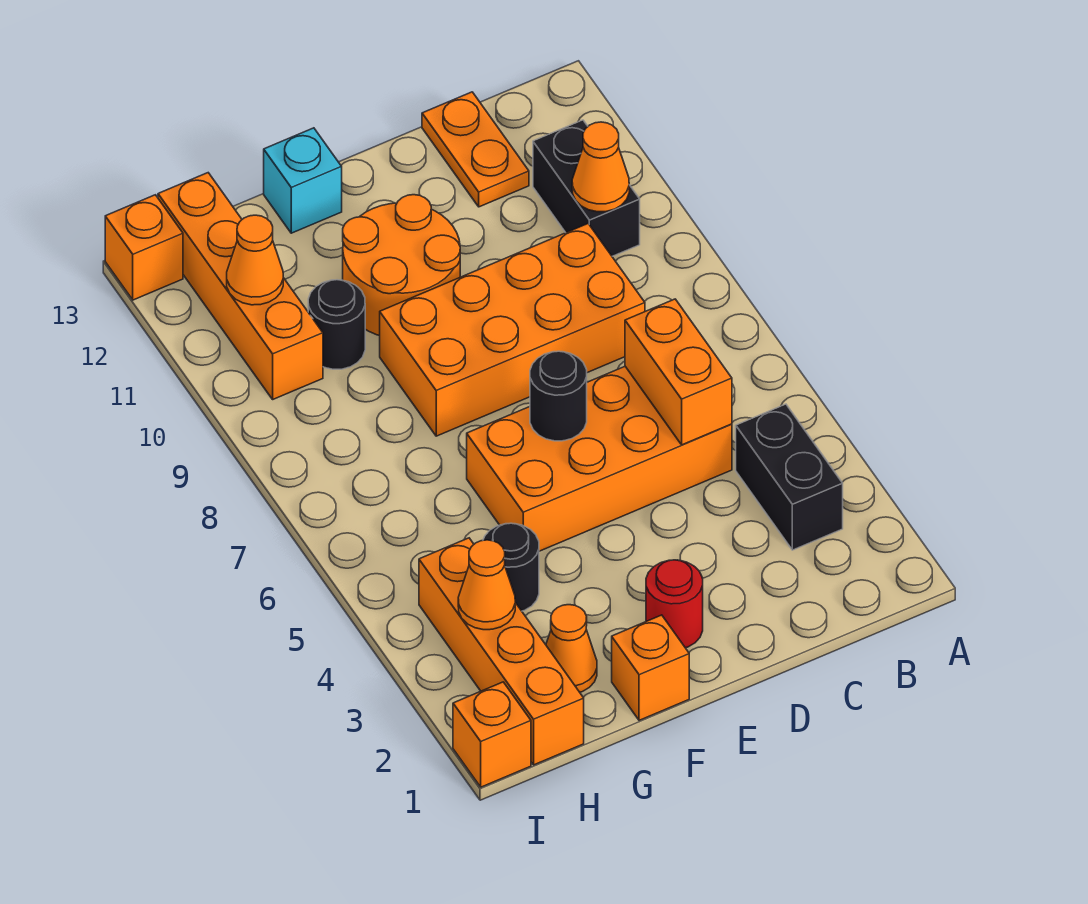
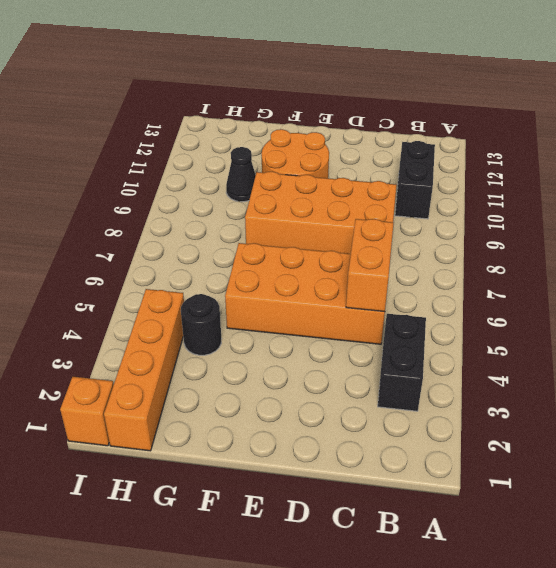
black cone G10 level 1 -> black round brick G10 level 1
none -> orange plate C12:C13 level 1
none -> red round brick E2 level 1
none -> orange brick F1 level 1

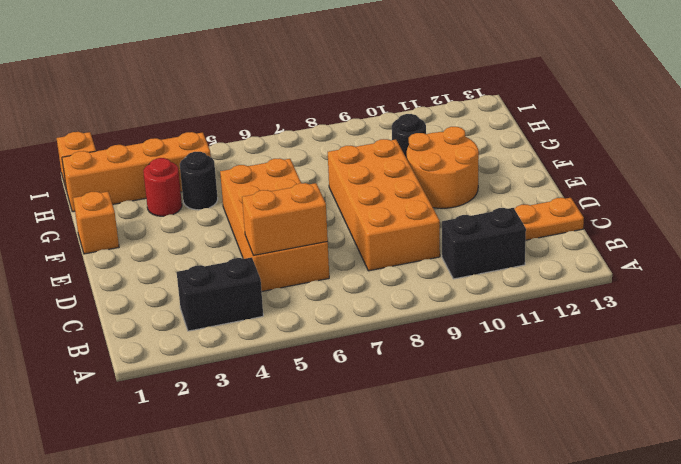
red round brick G3 level 1 -> red round brick E2 level 1
none -> cyan brick F13 level 1
none -> orange cone G2 level 1
none -> orange brick H10:H13 level 1

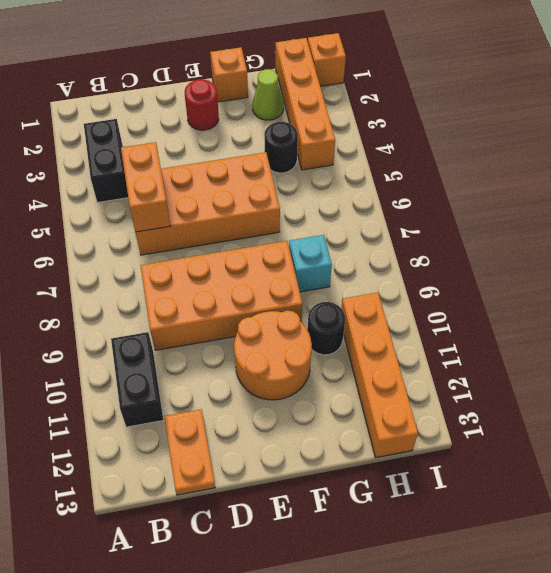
lime cone G2 level 1 -> orange cone G2 level 1
cyan brick G8 level 1 -> cyan brick F13 level 1
none -> orange brick I13 level 1
none -> orange cone B10 level 2
none -> black round brick E6 level 2

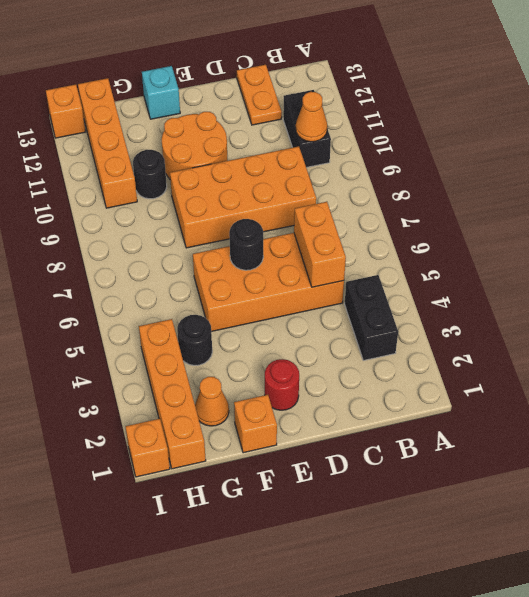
none -> orange cone H3 level 2
none -> orange cone H11 level 2

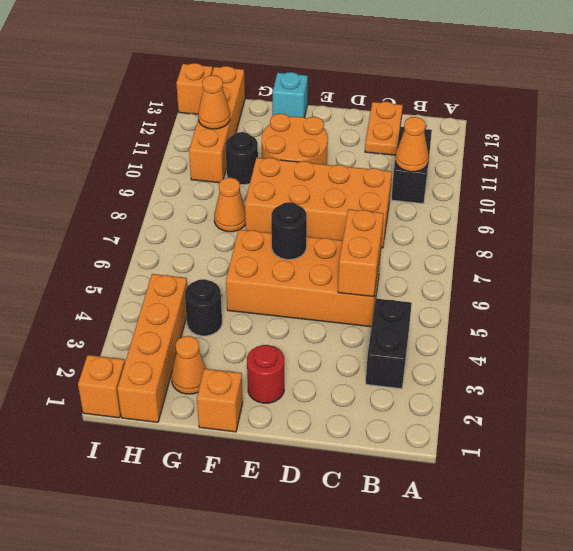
orange cone G8 level 1 -> orange cone H3 level 2

